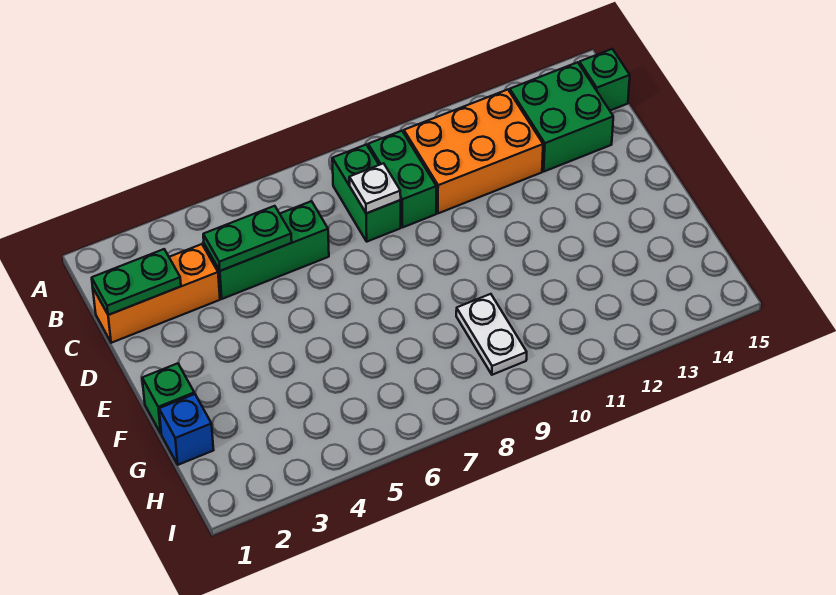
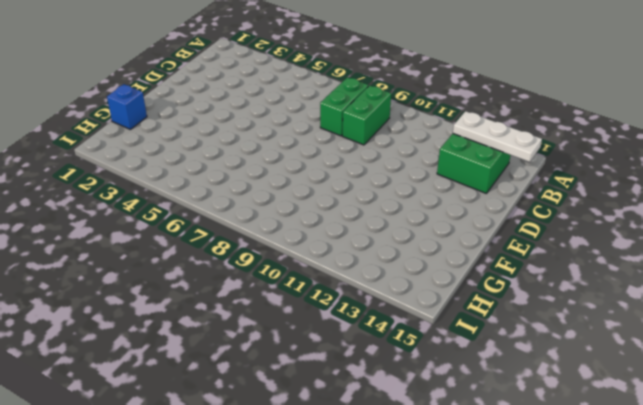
white plate B13:B15 level 2 -> none
none -> orange brick B10:C12 level 1
none -> green brick B15 level 1
none -> orange brick C1:C3 level 1

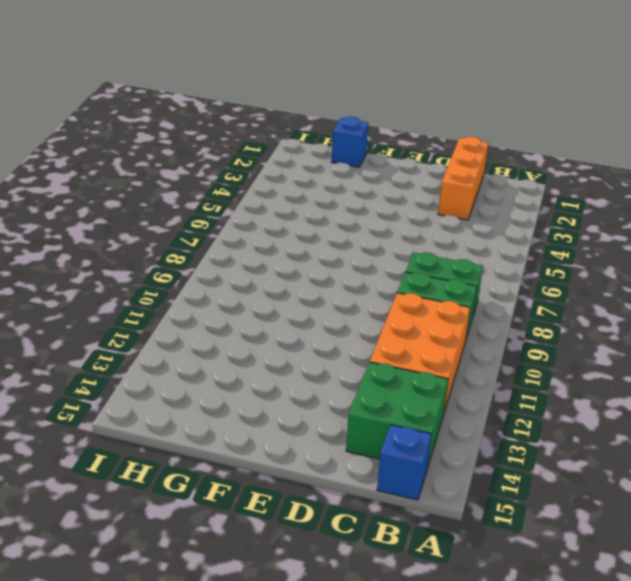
blue brick B15 level 1 -> green brick B15 level 1
none -> green brick C4:C6 level 1
none -> green brick F1 level 1
none -> white plate G9:H9 level 1

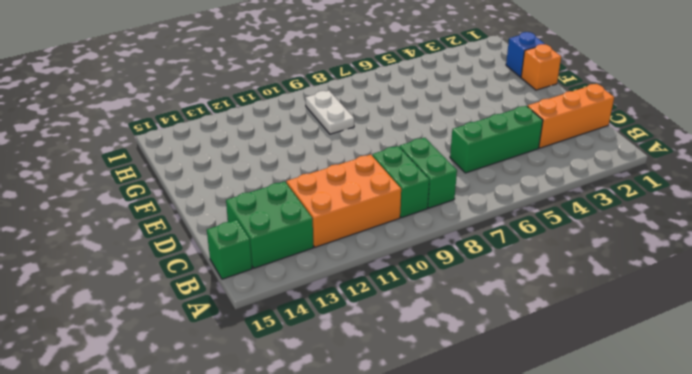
orange brick F1 level 1 -> green brick F1 level 1
none -> green plate C1:C2 level 2
none -> green plate C4:C5 level 2
none -> white plate C8 level 2

